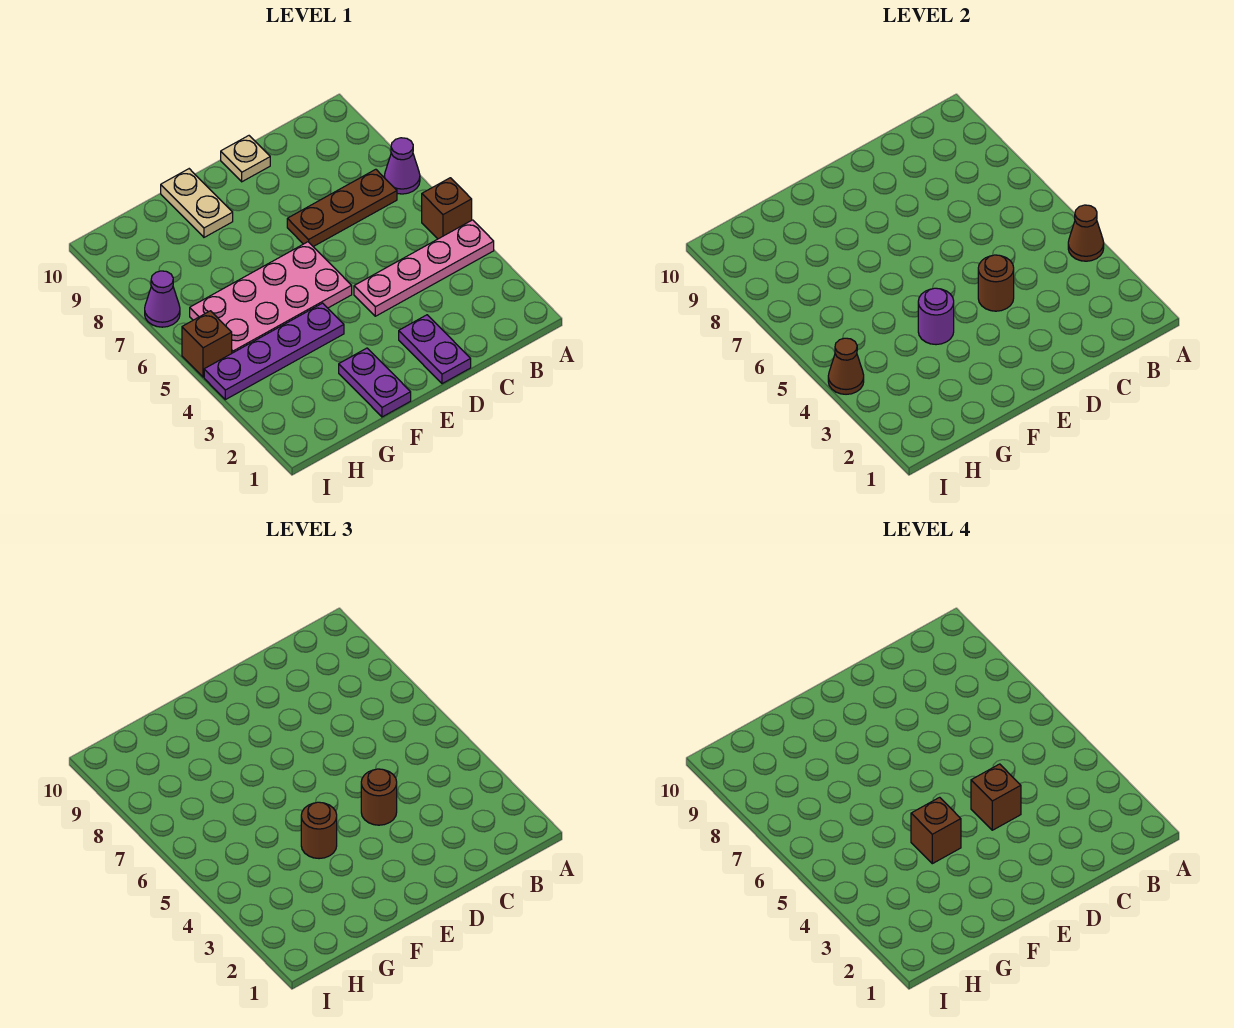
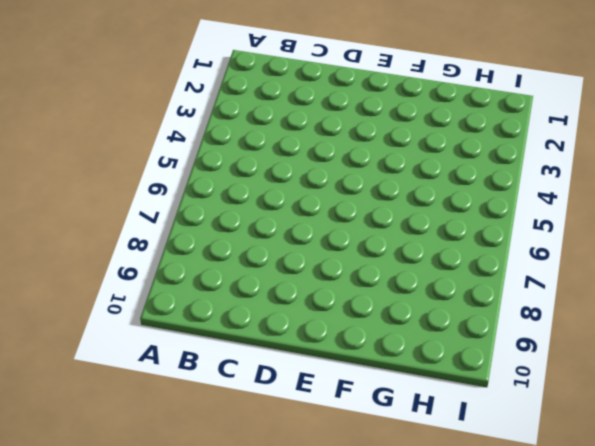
none -> pink plate A4:D4 level 1
none -> brown brick A5 level 1
none -> purple cone A7 level 1

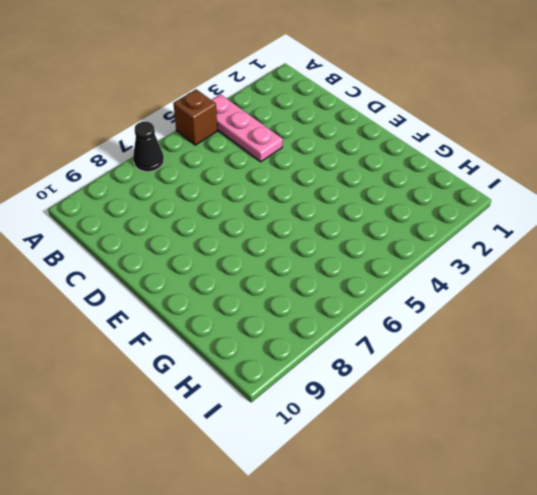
pink plate A4:C4 level 1 -> pink plate A4:D4 level 1
black cone A7 level 1 -> purple cone A7 level 1
none -> brown plate B7:D7 level 1
none -> purple plate D1:D2 level 1
none -> tan plate D10 level 1

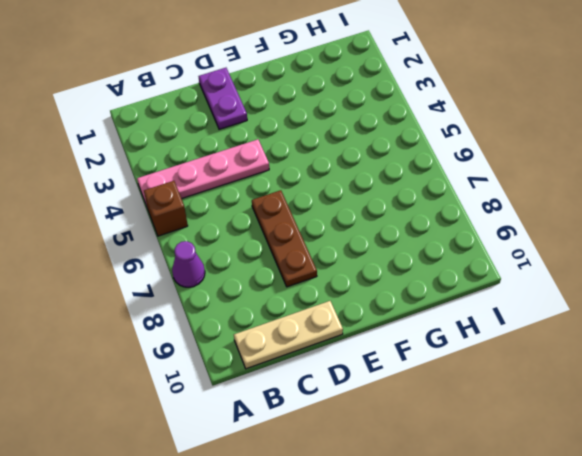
tan plate B10:D10 level 1 -> tan plate D10 level 1
brown plate D6:D8 level 1 -> brown plate B7:D7 level 1
none -> pink plate E5:H6 level 1
none -> purple plate F1:F2 level 1
none -> purple plate F4:I4 level 1

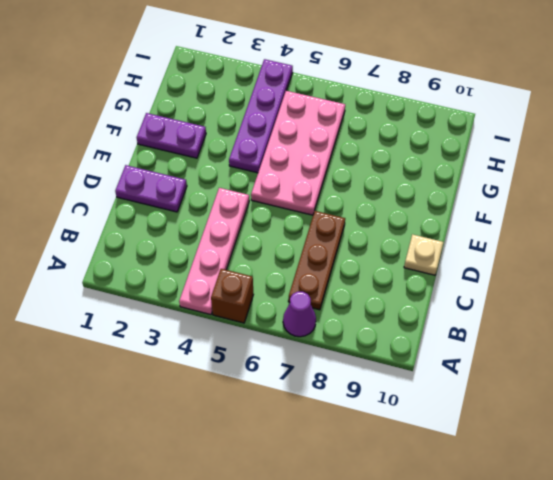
none -> tan plate F9:F10 level 1
none -> brown brick I5 level 1
none -> purple cone I7 level 1

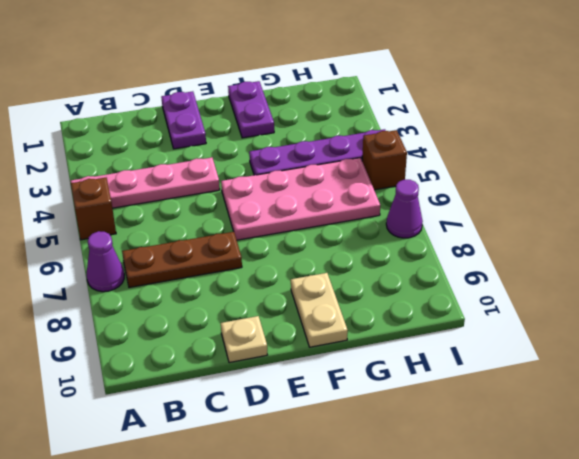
none -> brown cone A4 level 2
none -> brown round brick D4 level 2
none -> purple round brick F4 level 2

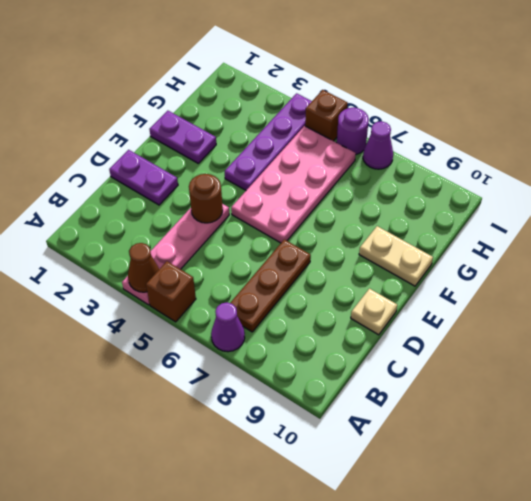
purple round brick I6 level 1 -> purple round brick F4 level 2
none -> brown cone I4 level 2
none -> brown round brick D4 level 3
none -> brown round brick F4 level 3

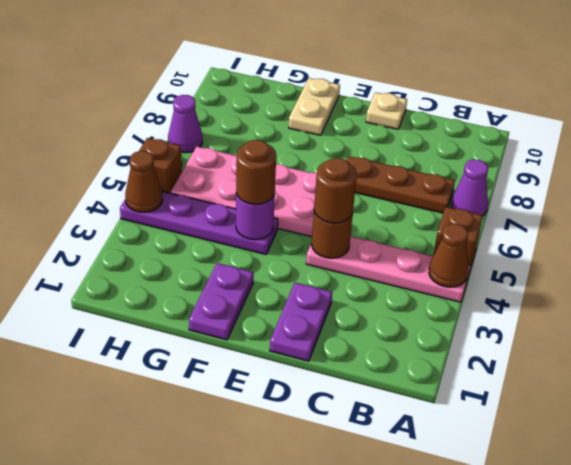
none -> brown brick D4 level 4
none -> brown brick F4 level 4

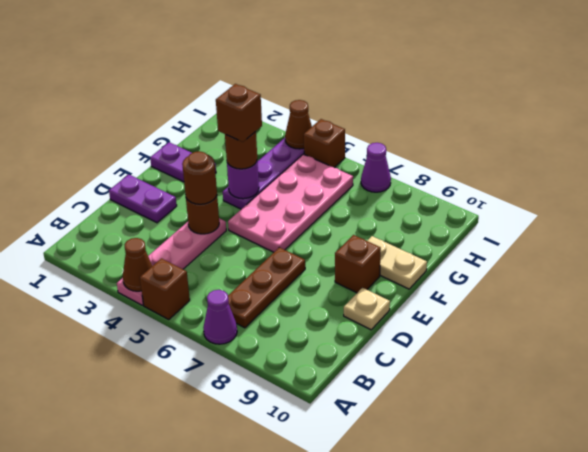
brown brick E9 level 1 -> brown brick D4 level 4

